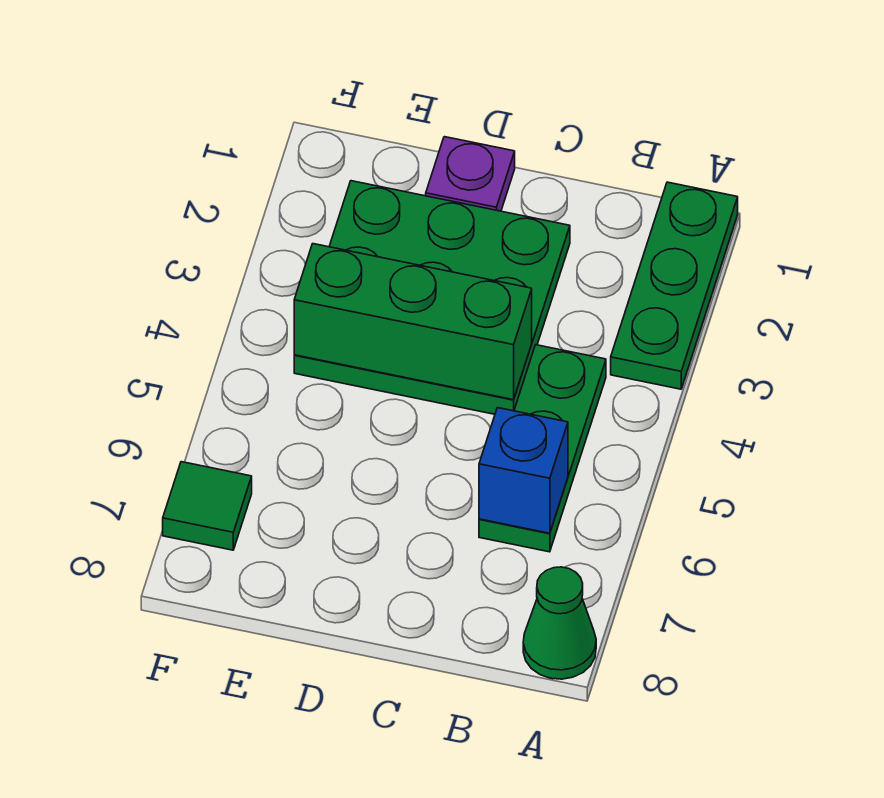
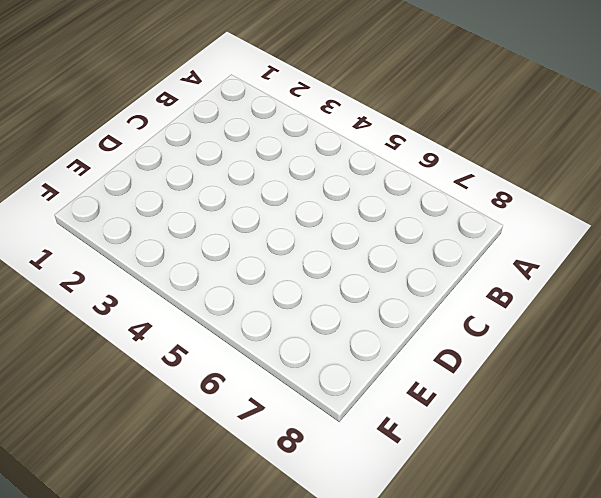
none -> green plate A1:A3 level 1
none -> green cone A8 level 1

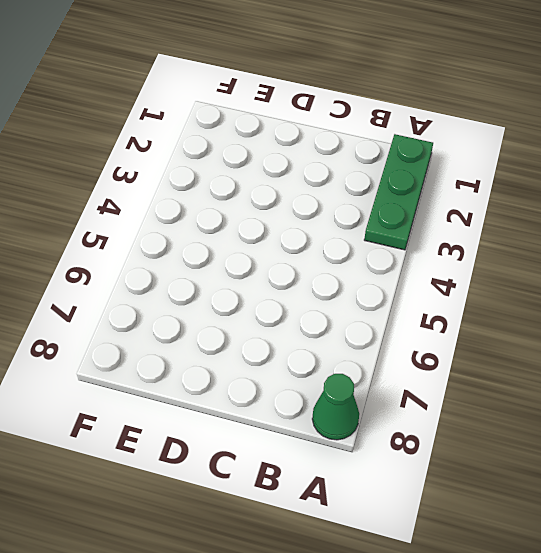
none -> green plate B4:B6 level 1
none -> green plate C2:E4 level 1

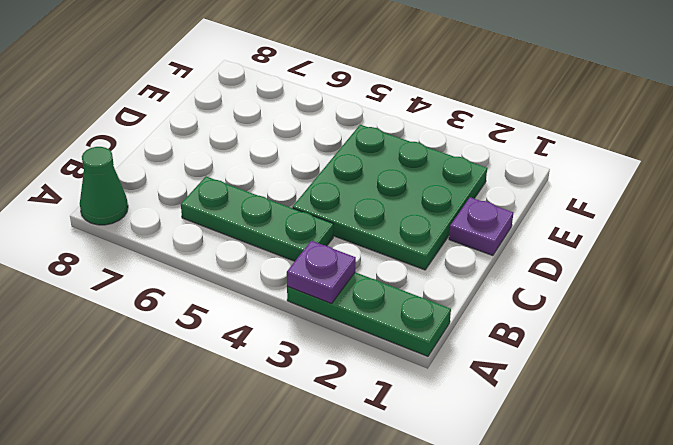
purple plate A3 level 2 -> none
none -> green tile F7 level 1
none -> blue brick B6 level 2

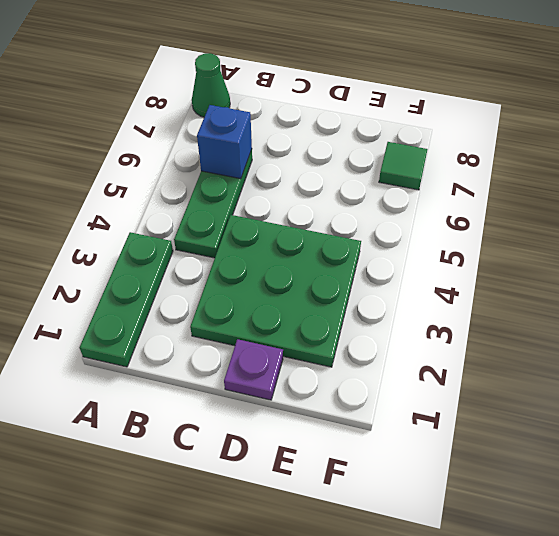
none -> green brick C4:E4 level 2

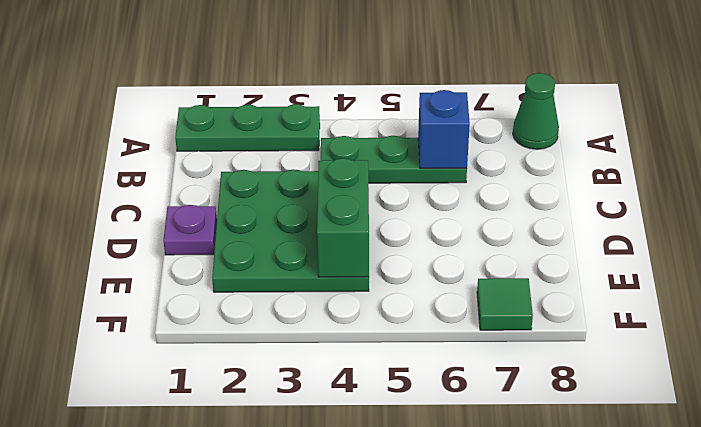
green brick D4:E4 level 2 -> green brick C4:E4 level 2

